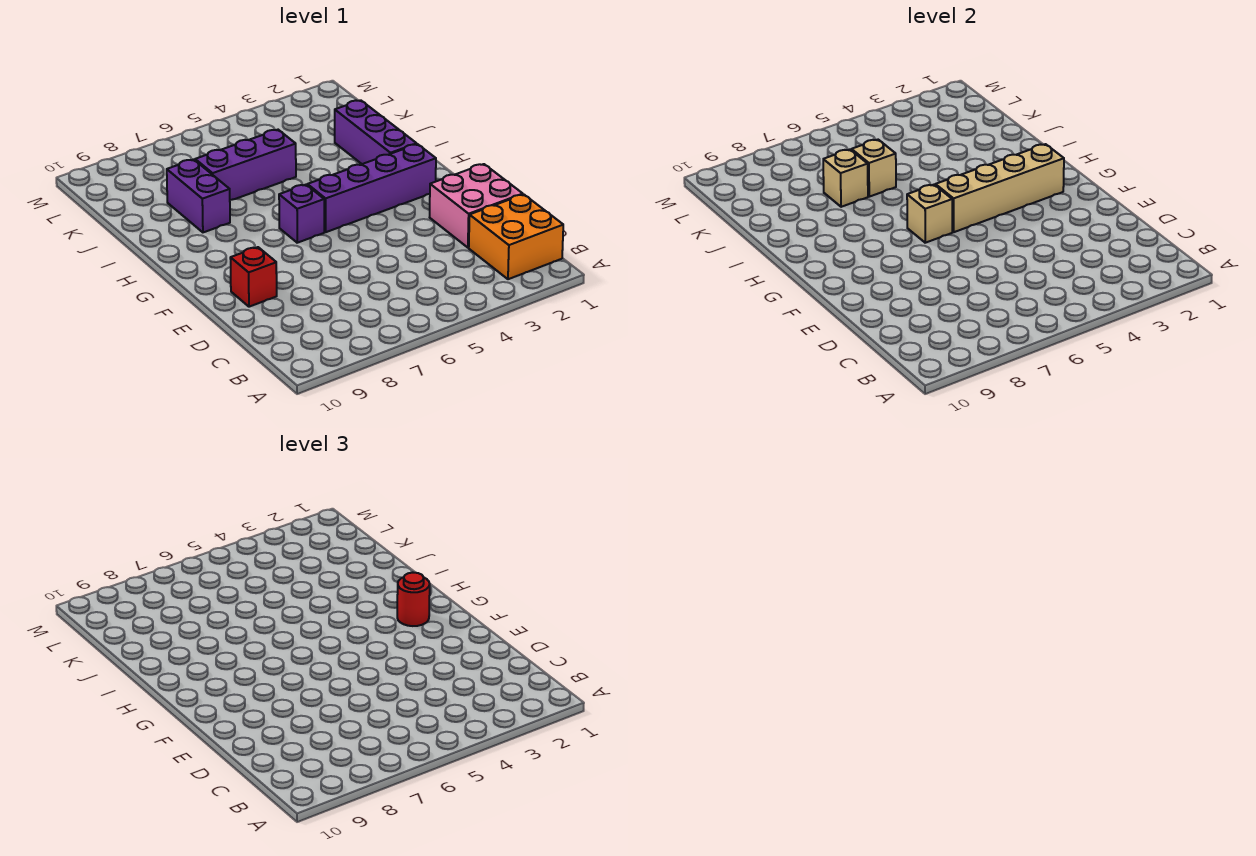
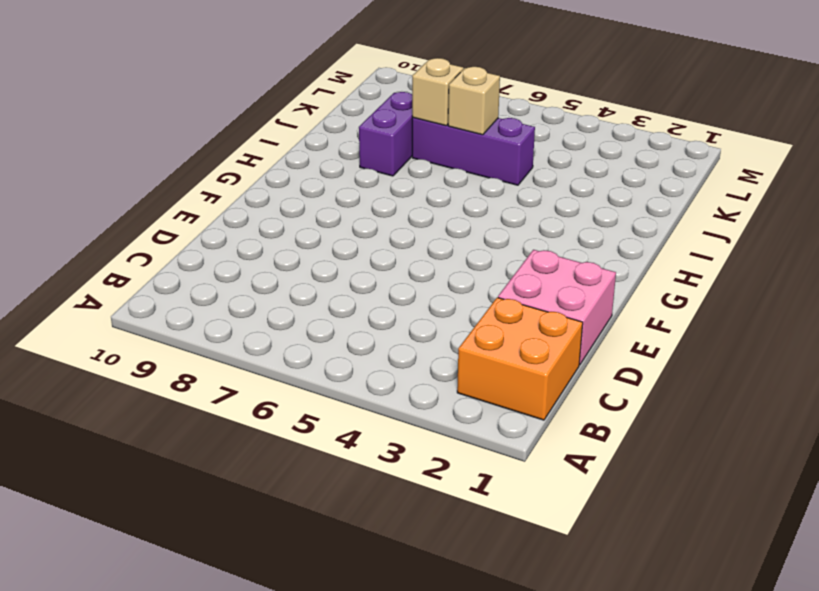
none -> red brick E9 level 1
none -> purple brick G2:G5 level 1
none -> purple brick G6 level 1

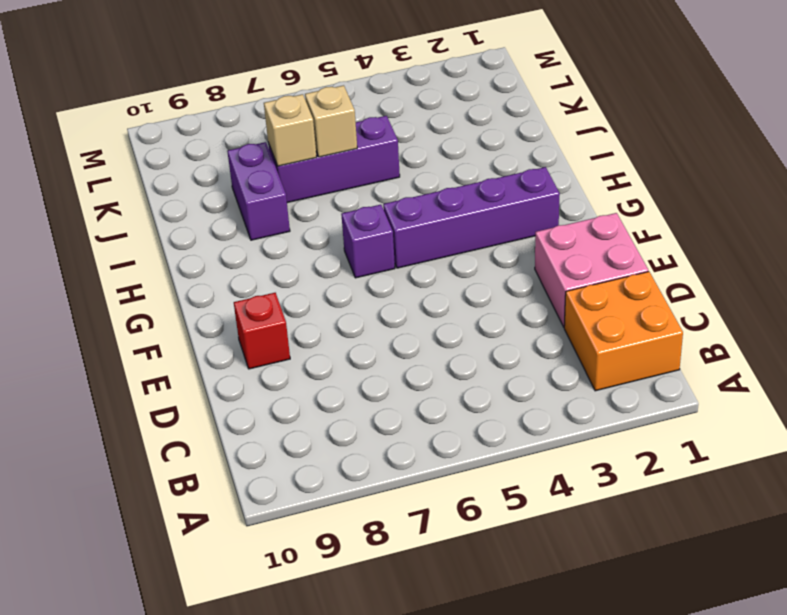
none -> purple brick H2:J2 level 1
none -> tan brick G2:G5 level 2
none -> tan brick G6 level 2

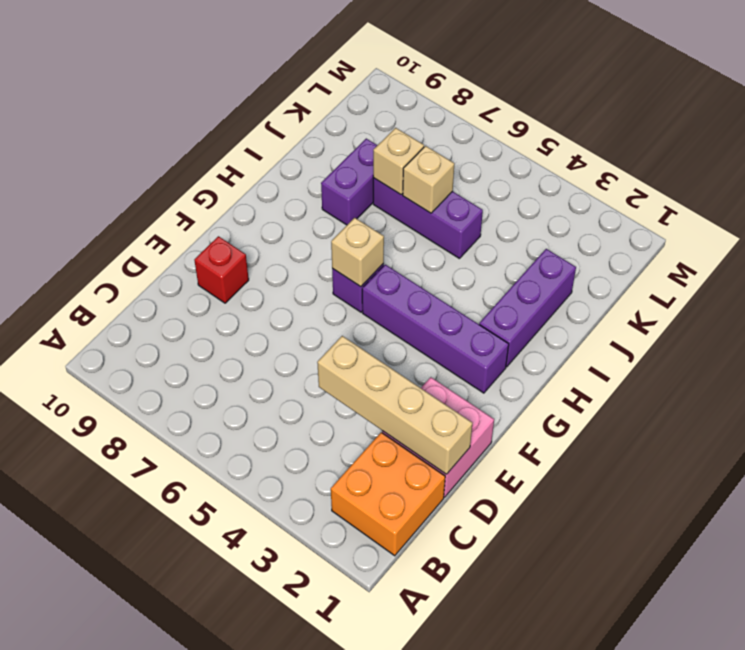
tan brick D1:D4 level 2 -> tan brick G2:G5 level 2
none -> red round brick G2 level 3

